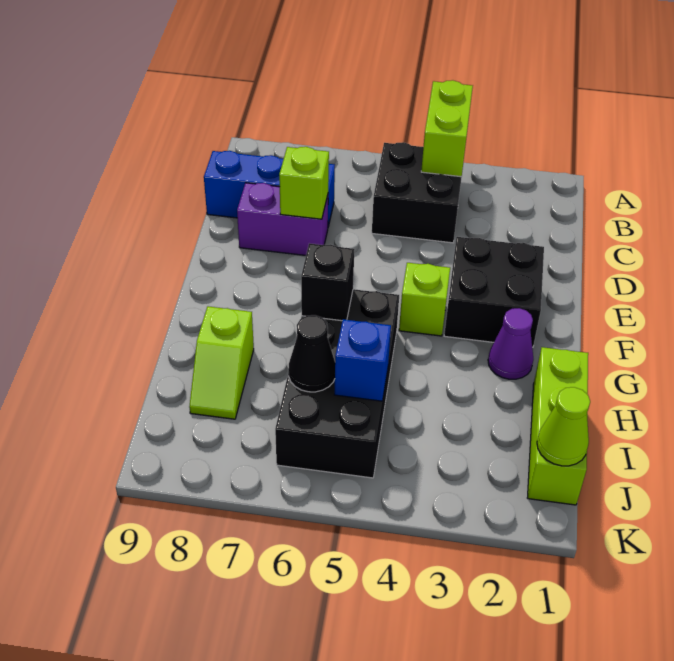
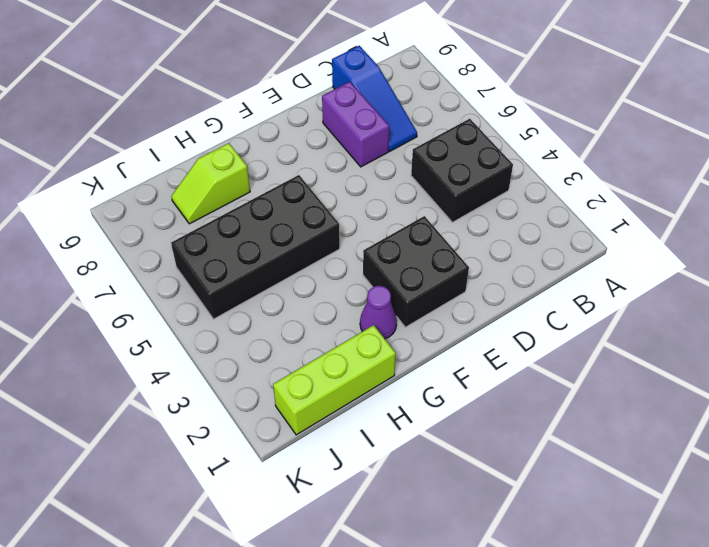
blue slope C7:C9 level 1 top 9 -> blue brick C7:C9 level 1
none -> lime brick F4 level 1
none -> lime brick A4:B4 level 2
none -> lime brick D7 level 2

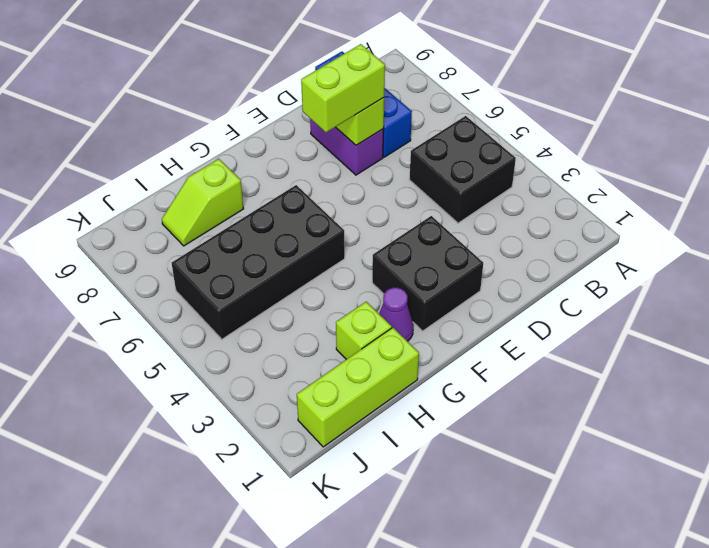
lime brick D7:E7 level 3 -> lime brick A4:B4 level 2
lime brick H2 level 1 -> lime brick F4 level 1
none -> black brick G6 level 2
none -> blue brick I5 level 2
none -> black cone I6 level 2

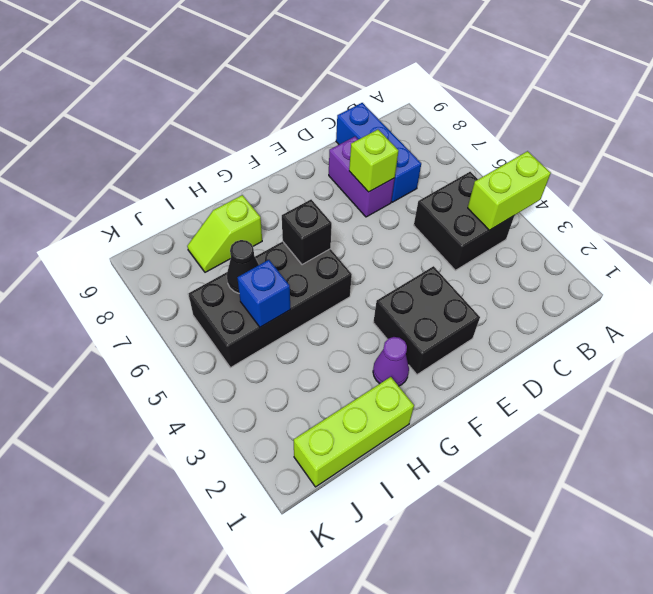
none -> lime brick F4 level 1
none -> lime cone J1 level 2

